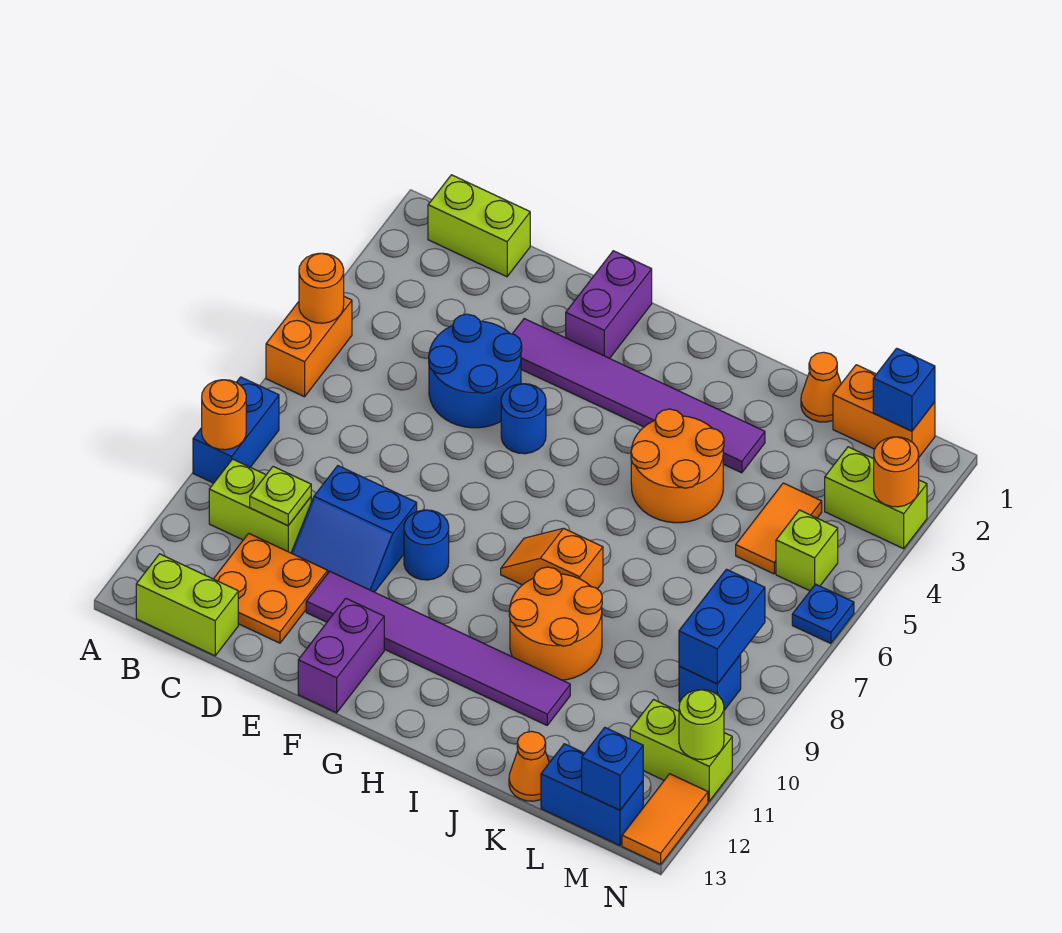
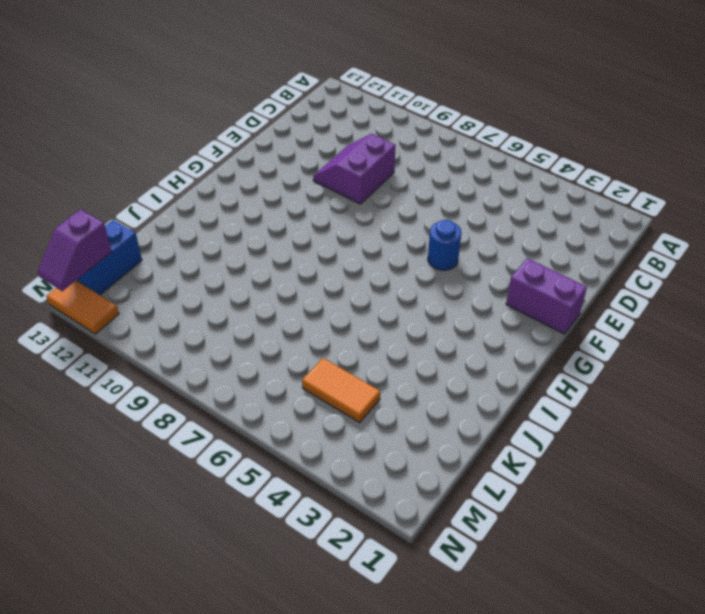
purple slope D9:E10 level 1 top 9 -> blue slope D9:E10 level 1 top 9
purple slope M13:N13 level 2 top M -> blue brick M13 level 2
none -> orange brick A5:A6 level 1
none -> blue brick A8:A9 level 1
none -> lime brick B1:C1 level 1
none -> lime brick B10:C10 level 1

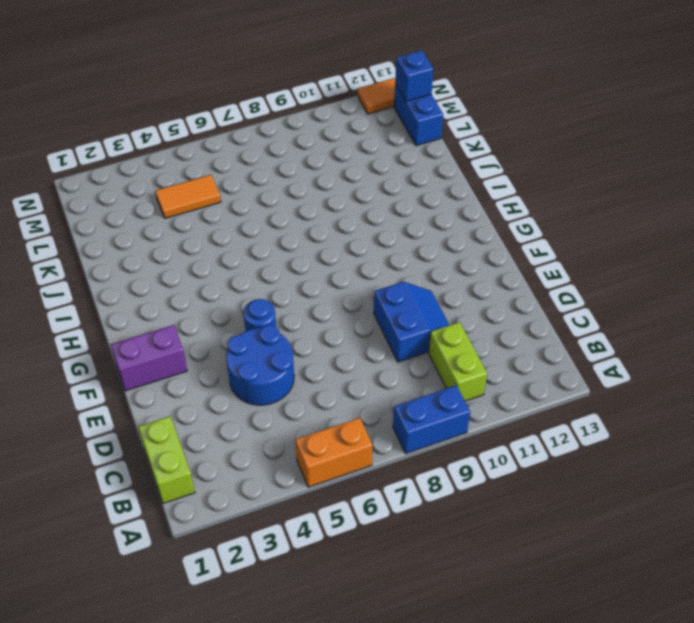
none -> lime brick B13:C13 level 1
none -> orange plate C11:D12 level 1
none -> purple tile E3:J3 level 1
none -> purple tile E11:J11 level 1

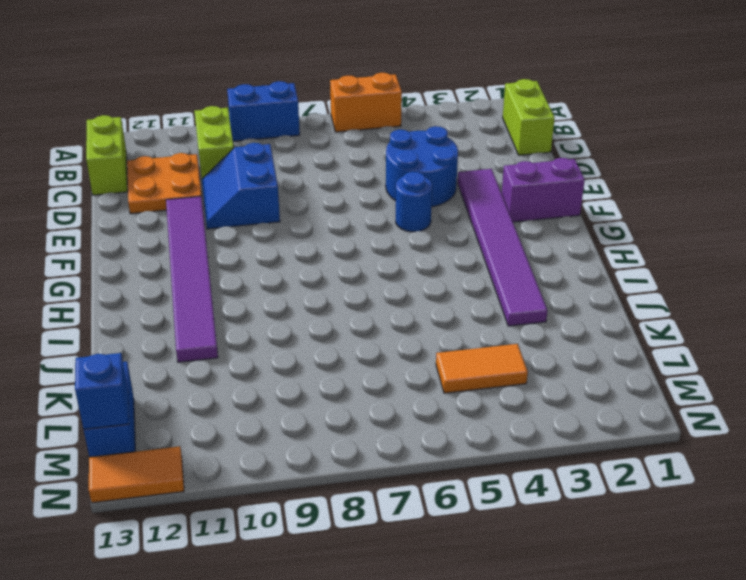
none -> blue round brick F9 level 1
none -> purple brick F12:F13 level 1
none -> orange slope H8:I8 level 1 top I
none -> orange round brick I4:J5 level 1

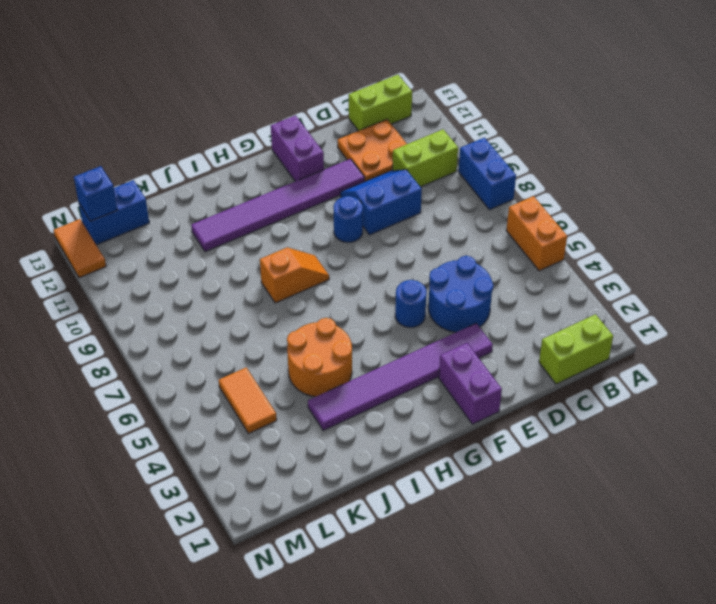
none -> orange round brick I9:J10 level 1
none -> orange cone K1 level 1
none -> orange cone K13 level 1
none -> orange brick L1:M1 level 1

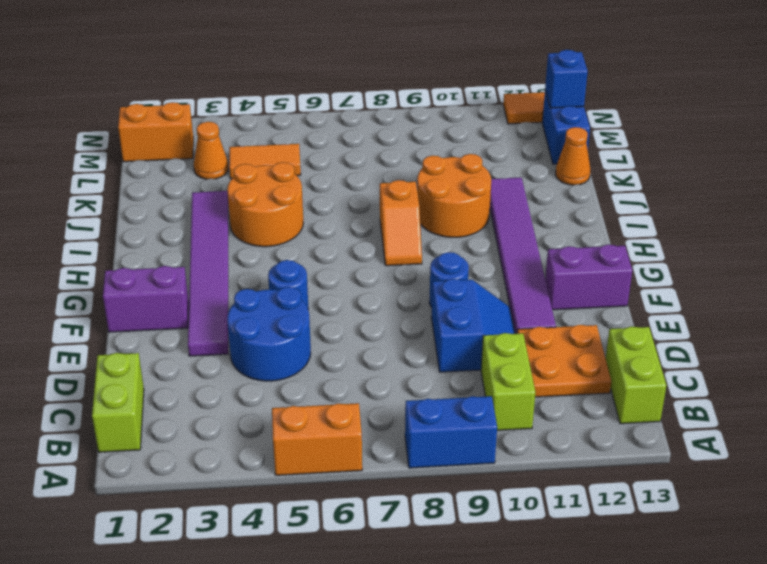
orange cone L3 level 1 -> orange cone K1 level 1
orange brick M1:M2 level 1 -> orange brick L1:M1 level 1
none -> lime brick M3:N3 level 1
none -> lime brick M5 level 1
none -> blue brick M9 level 1
none -> lime brick M11:N11 level 1

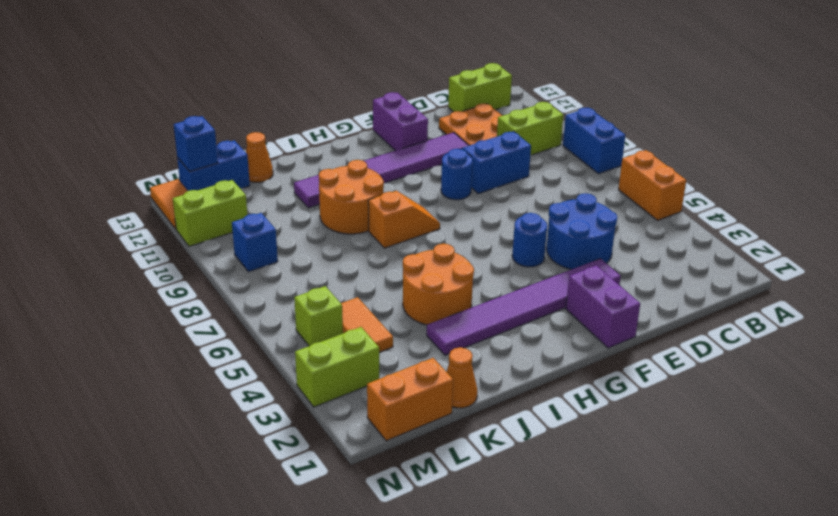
none -> lime brick B1:C1 level 1
none -> blue plate N6 level 1
none -> orange round brick A5 level 2
none -> orange round brick A9 level 2

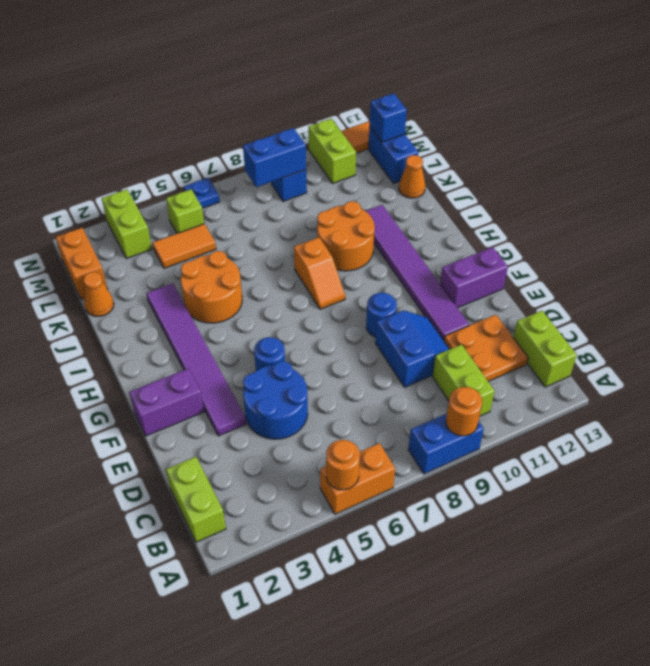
none -> lime plate C10 level 2
none -> blue brick M1 level 2
none -> orange round brick N3 level 2
none -> lime round brick N11 level 2

